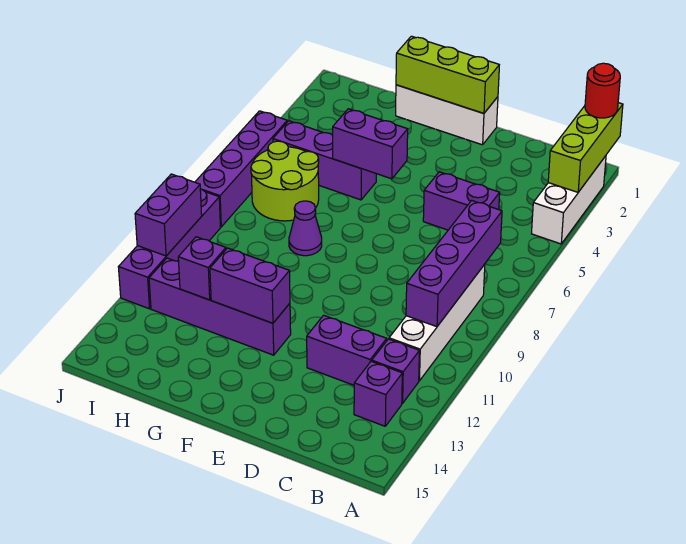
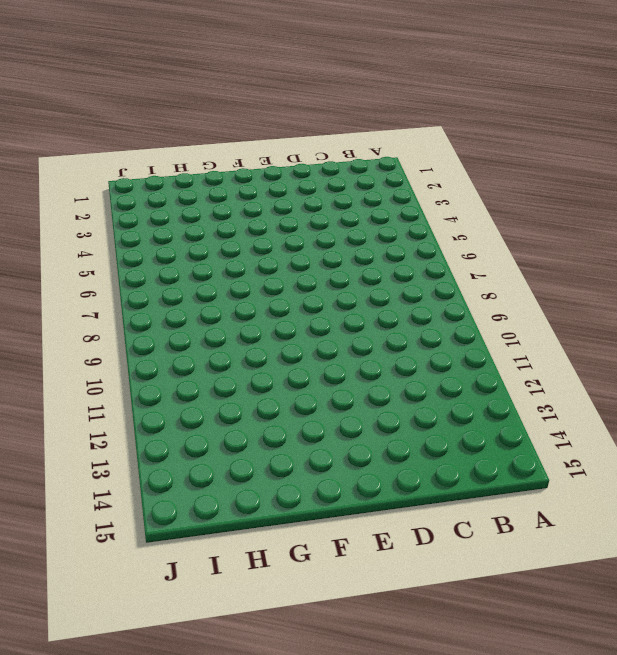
none -> white brick A2:A4 level 1
none -> white brick B8:B11 level 1
none -> purple brick B12 level 1

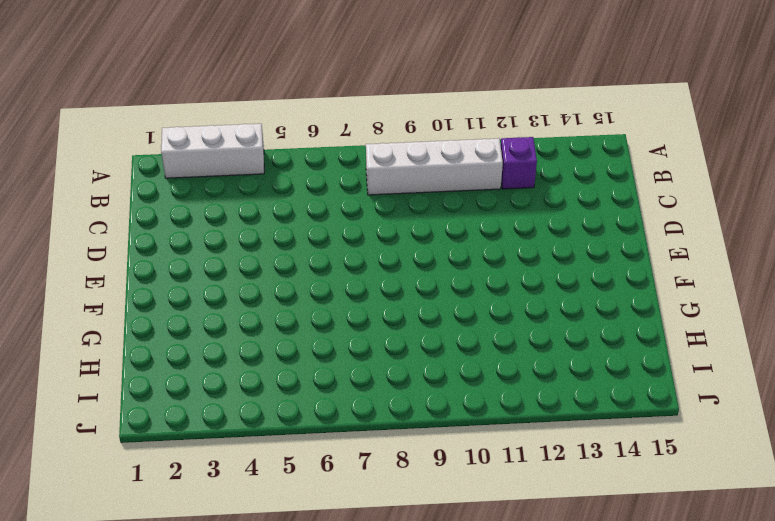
none -> purple brick B13 level 1
none -> purple brick C5:D5 level 1
none -> purple brick C12:D12 level 1

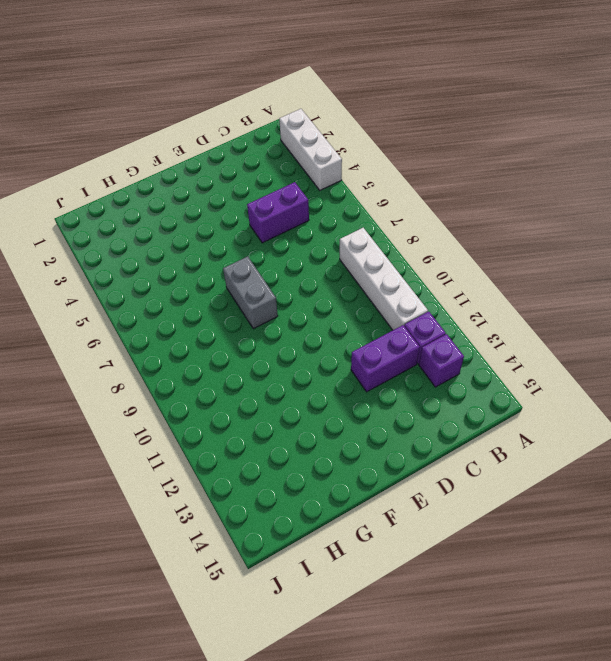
grey brick F7:F8 level 1 -> none
none -> white brick E1:G1 level 1
none -> purple brick F12:I12 level 1
none -> purple brick G5:I5 level 1

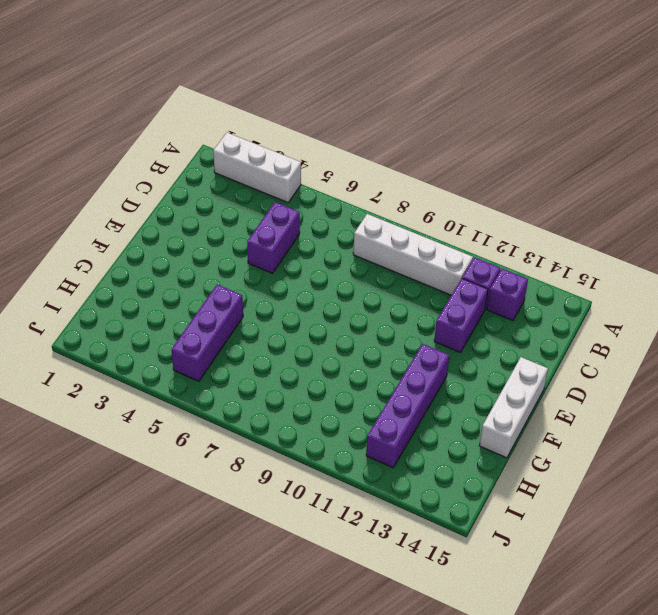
white brick E15:G15 level 1 -> white brick E1:G1 level 1
none -> purple cone G8 level 1
none -> lime round brick H6:I7 level 1
none -> purple brick J5:J8 level 1

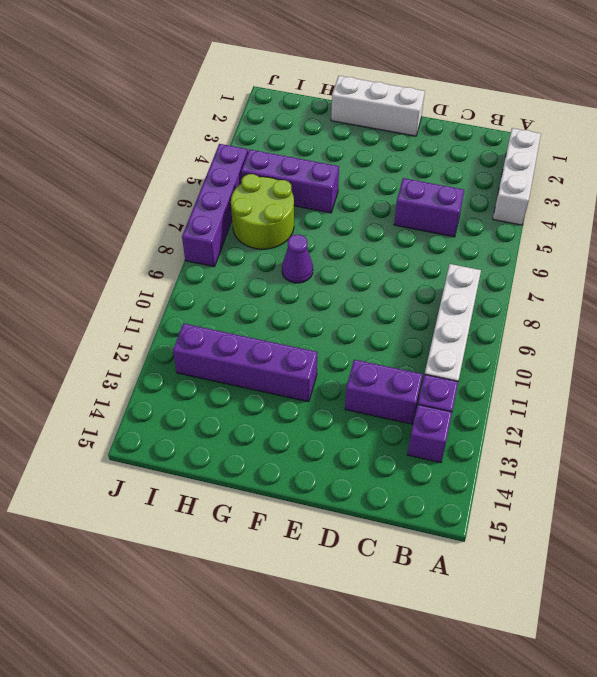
none -> purple brick J9:J12 level 1
none -> lime brick A1:A3 level 2
none -> purple brick B7:B10 level 2

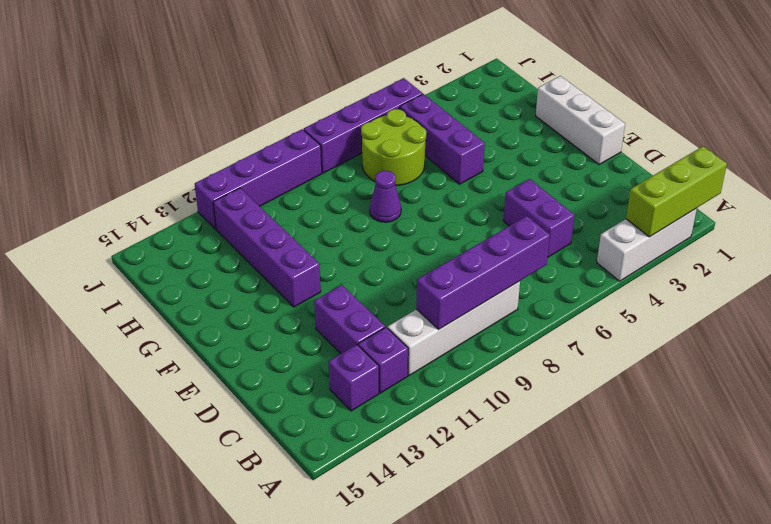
none -> lime brick E1:G1 level 2
none -> purple brick F5:G5 level 2
none -> purple brick F12:G12 level 2

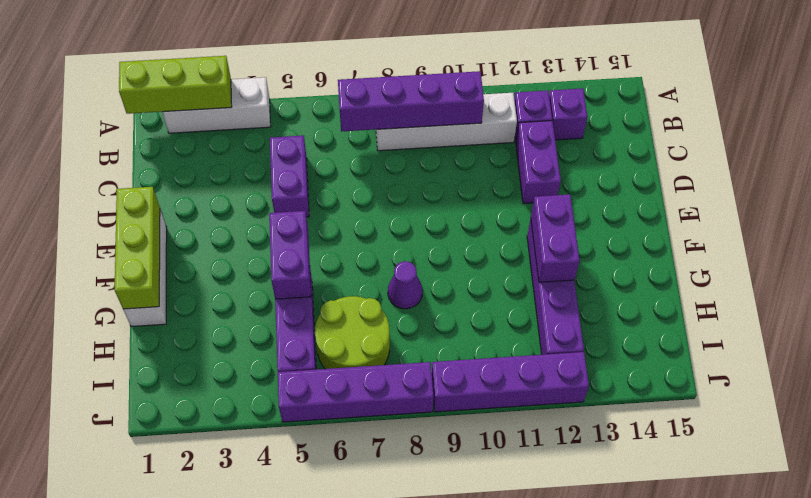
none -> purple brick H12 level 2
none -> purple brick J10:J11 level 2
none -> red round brick A1 level 3

